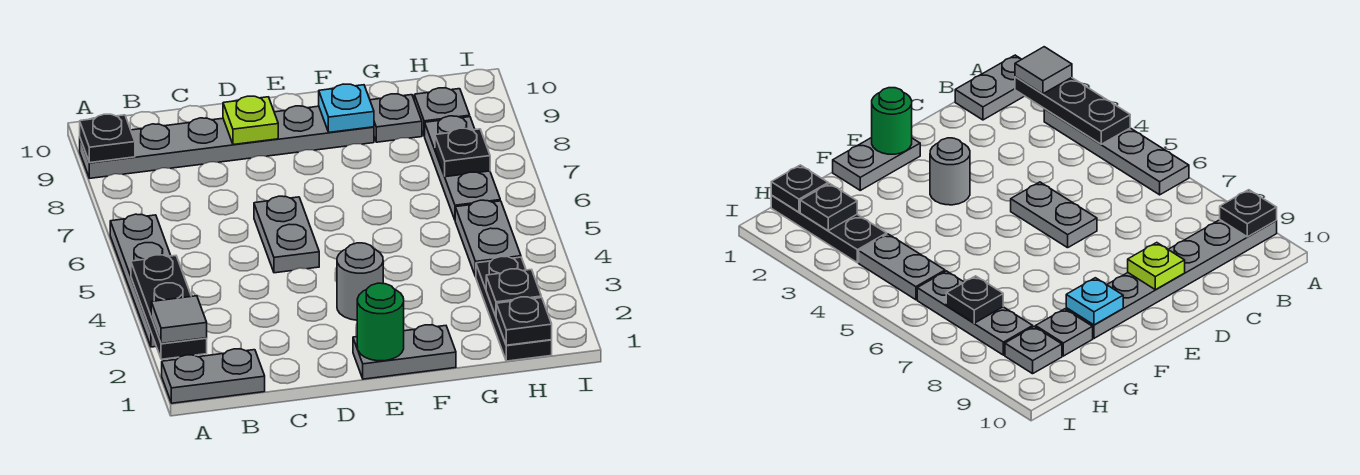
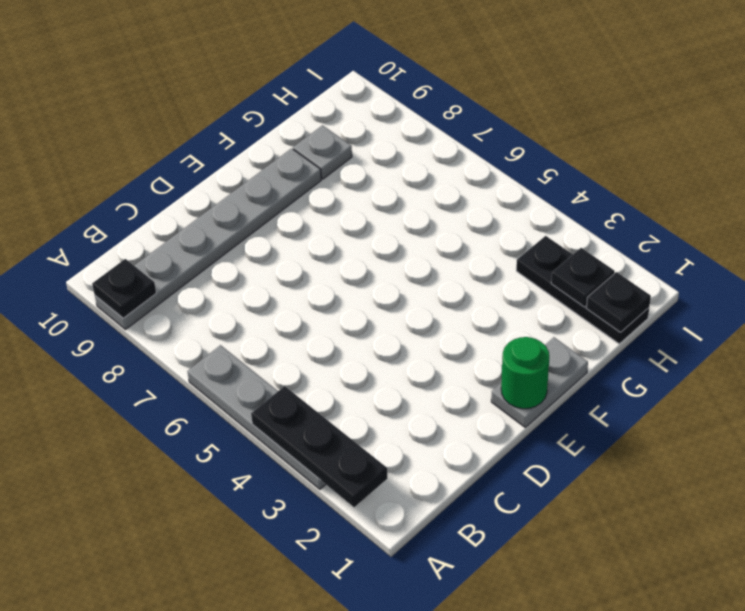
none -> grey plate A1:B1 level 1
none -> grey plate D5:D6 level 1
none -> grey round brick E3 level 1

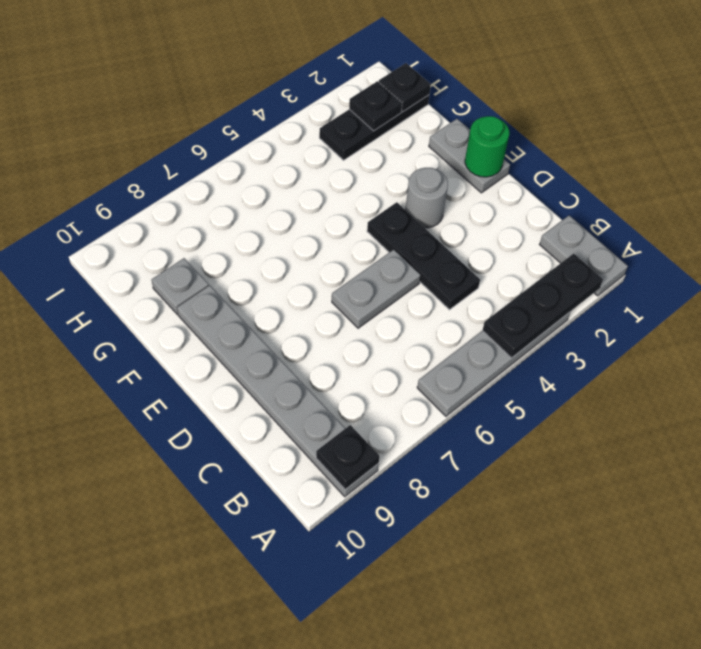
black plate C4:E4 level 1 -> none
none -> grey plate H4:H5 level 1
none -> grey plate H6:H8 level 1
none -> grey plate H9 level 1

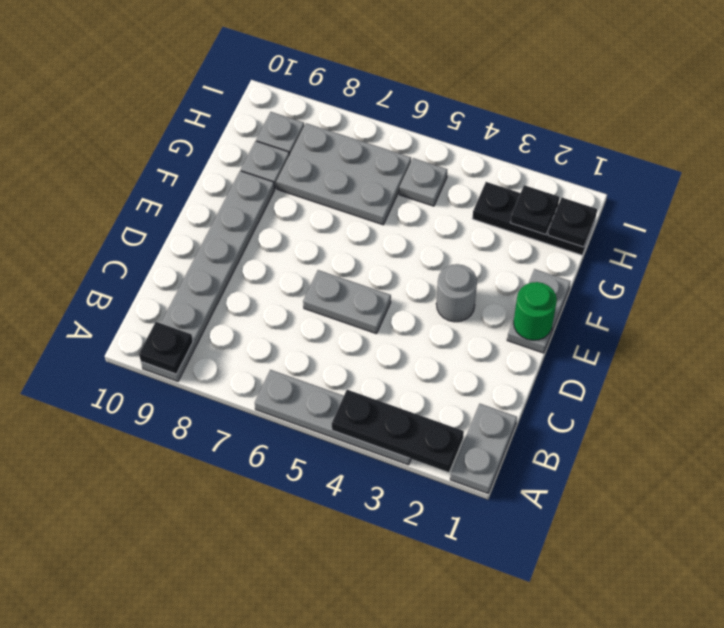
grey plate G6:H8 level 1 -> grey plate H6:H8 level 1
grey plate H5 level 1 -> grey plate H4:H5 level 1
none -> lime plate D9 level 2
none -> cyan plate F9 level 2
none -> black plate H7 level 2

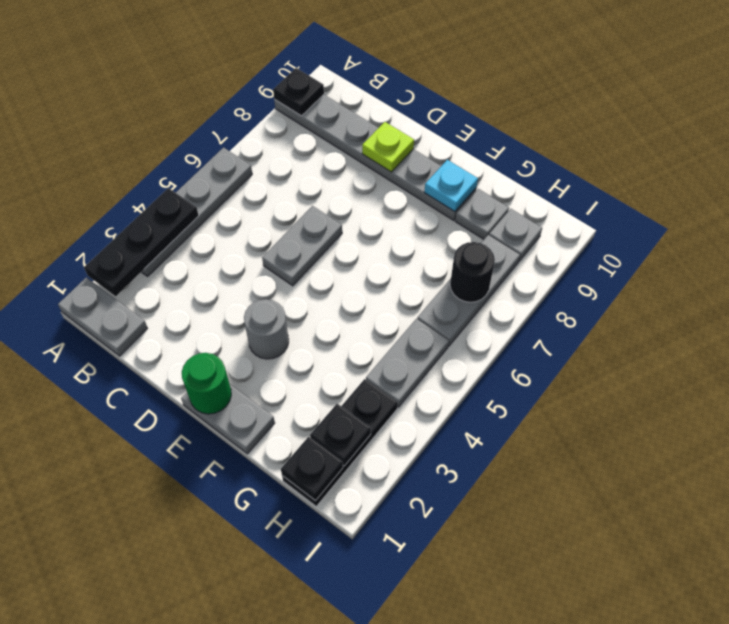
black round brick H7 level 2 -> black plate H7 level 2
none -> grey tile A2 level 3

